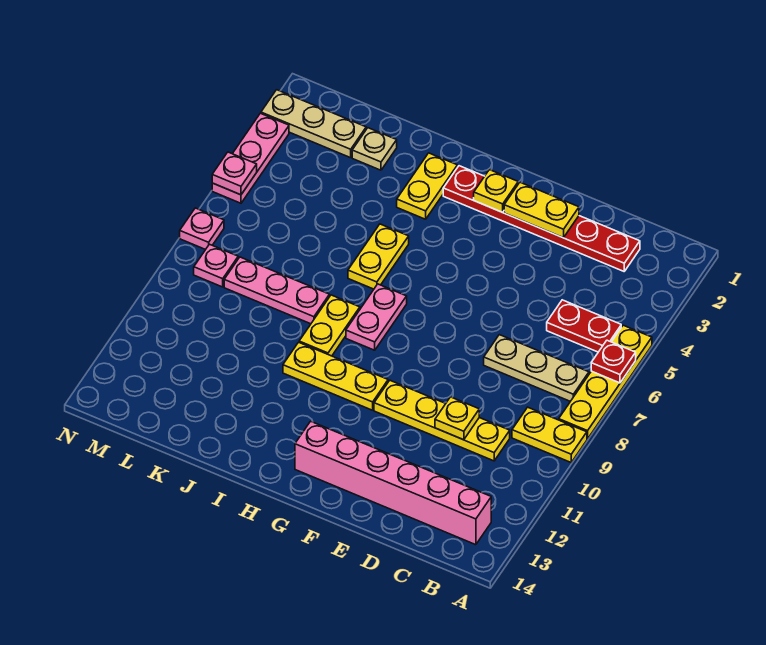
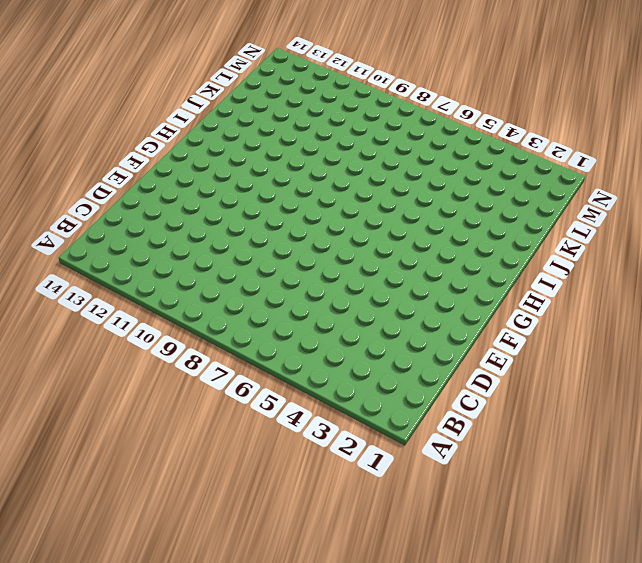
none -> yellow plate A5:A8 level 1
none -> yellow plate A9:B9 level 1
none -> red plate B5:C5 level 1

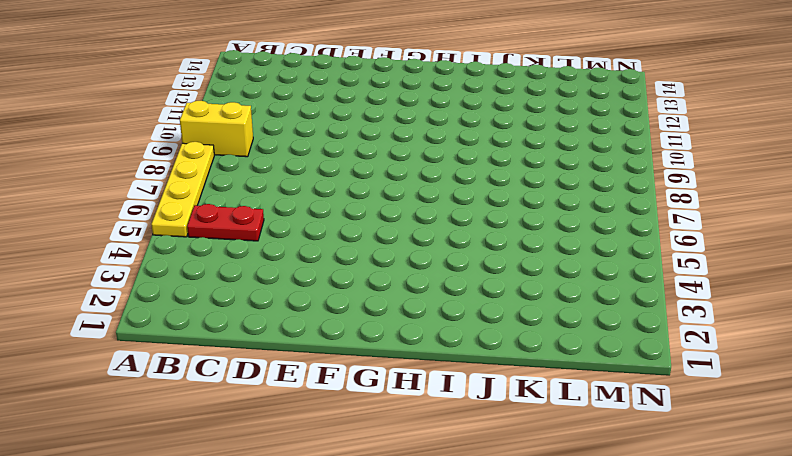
yellow brick A9:B9 level 1 -> yellow plate A9:B9 level 1
none -> tan plate B7:D7 level 1
none -> pink brick B13:G13 level 1
none -> red plate C2:H2 level 1

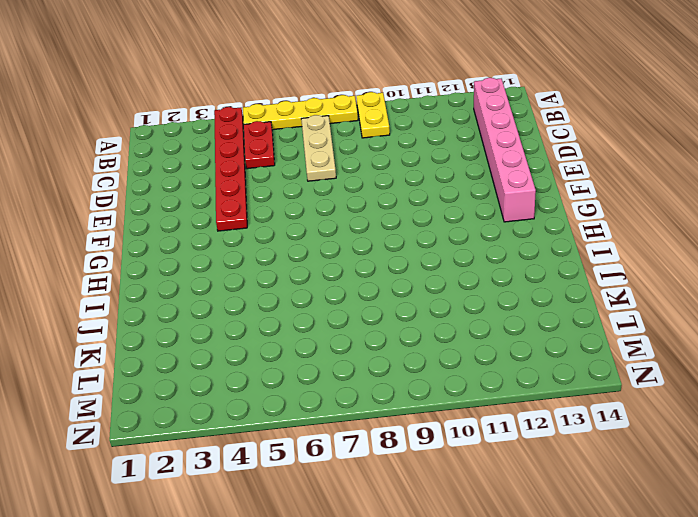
red plate A4:F4 level 1 -> red plate C2:H2 level 1
none -> yellow plate C10:F10 level 1
none -> yellow plate G10:I10 level 1
none -> pink plate H7:H8 level 1

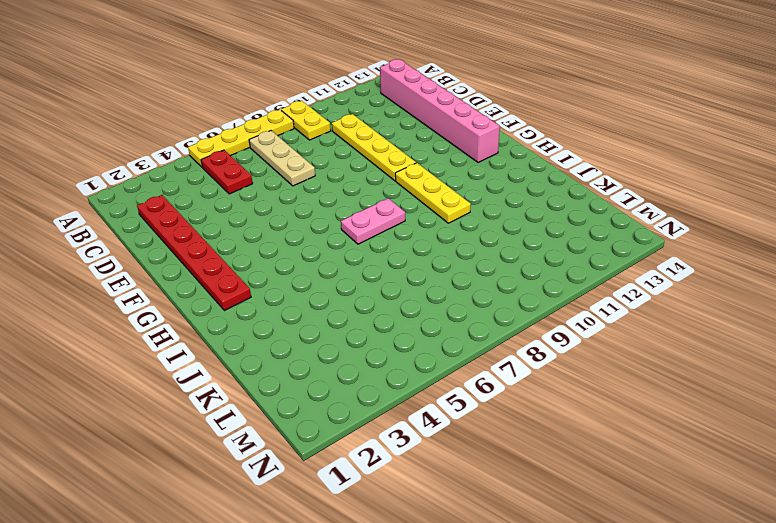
none -> yellow plate I2:I3 level 1
none -> yellow plate I5:I6 level 1
none -> yellow plate I8:I9 level 1

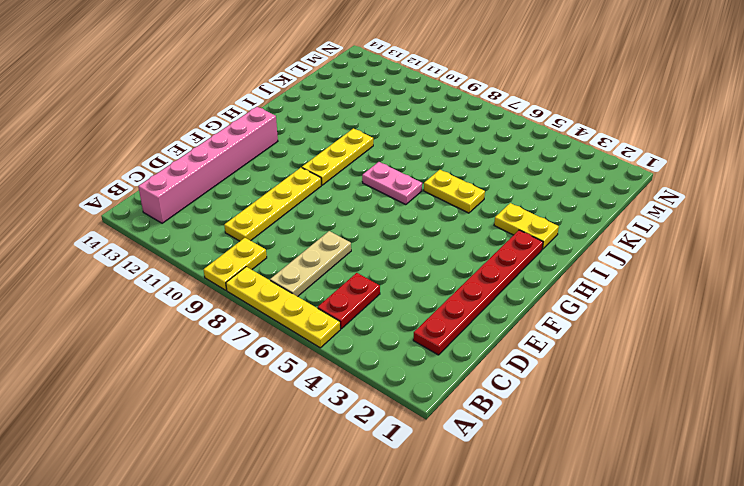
none -> yellow plate I8:I9 level 1
none -> pink plate J8:L8 level 1
none -> tan plate K2 level 1

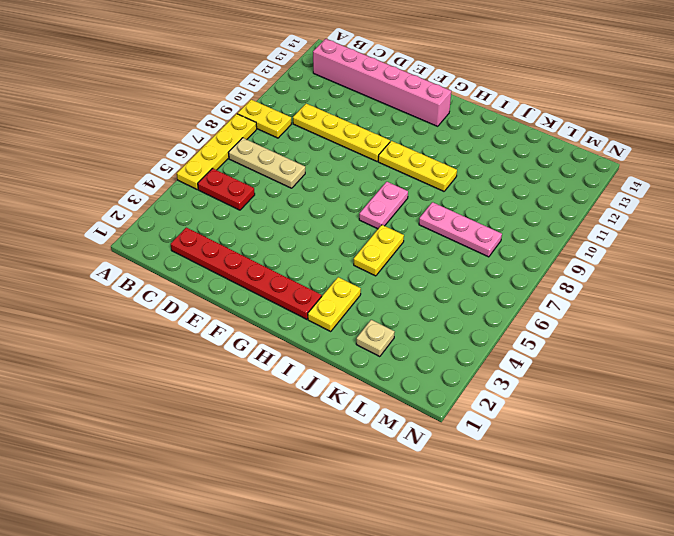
none -> yellow plate I8:I9 level 1
none -> tan plate L2:N2 level 1
none -> pink plate M8 level 1

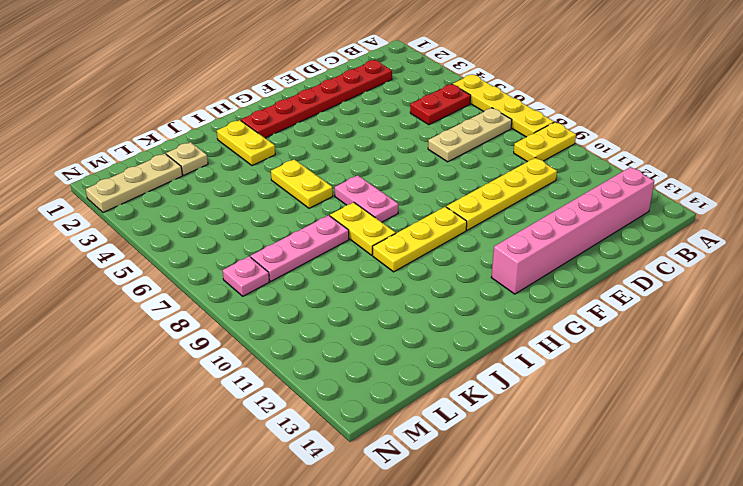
none -> pink plate N3:N5 level 1
none -> pink plate N7 level 1
none -> red plate A6 level 2

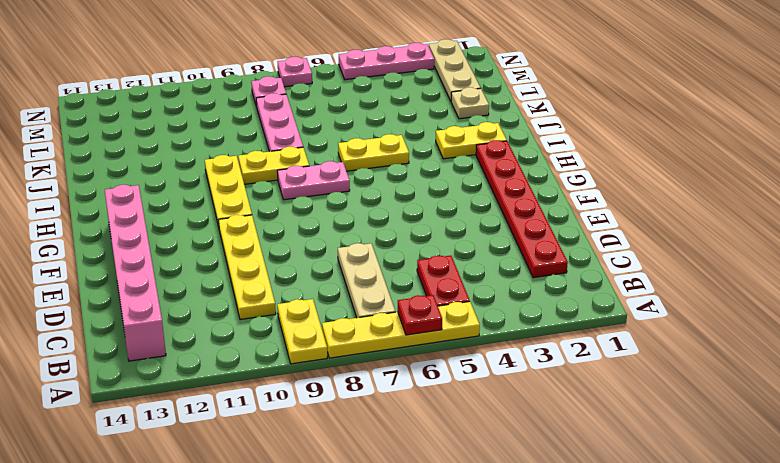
none -> yellow plate D10 level 2
none -> yellow plate E2:F2 level 2
none -> yellow plate G2 level 2

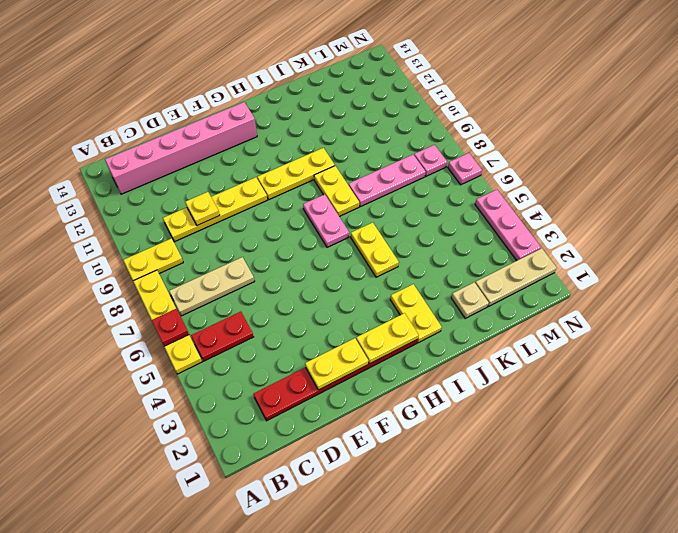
yellow plate G2:H2 level 2 -> yellow plate G2 level 2
none -> pink plate N5 level 2

